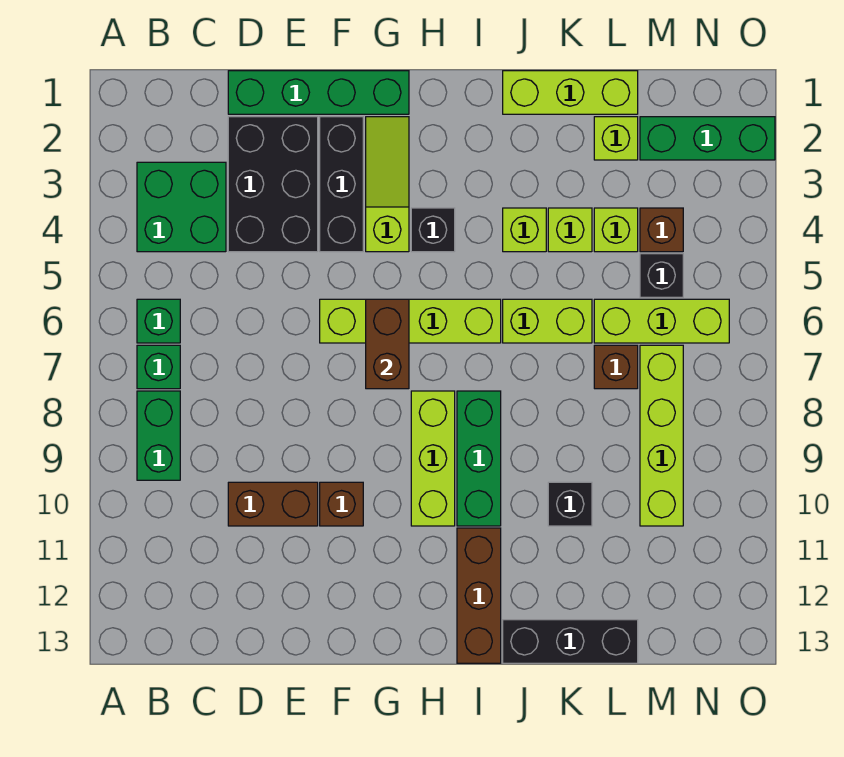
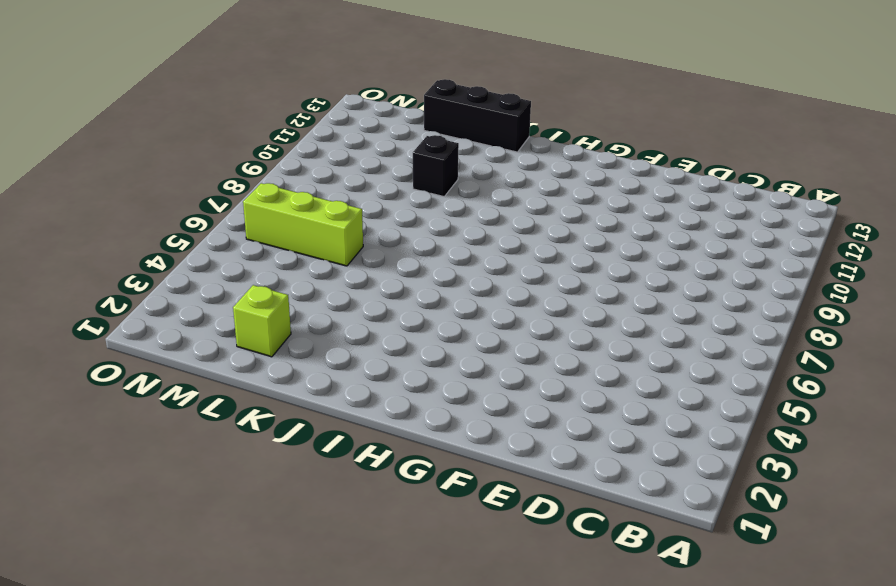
none -> green brick B3:C4 level 1
none -> green brick B6 level 1
none -> green brick B7 level 1
none -> green brick B8:B9 level 1

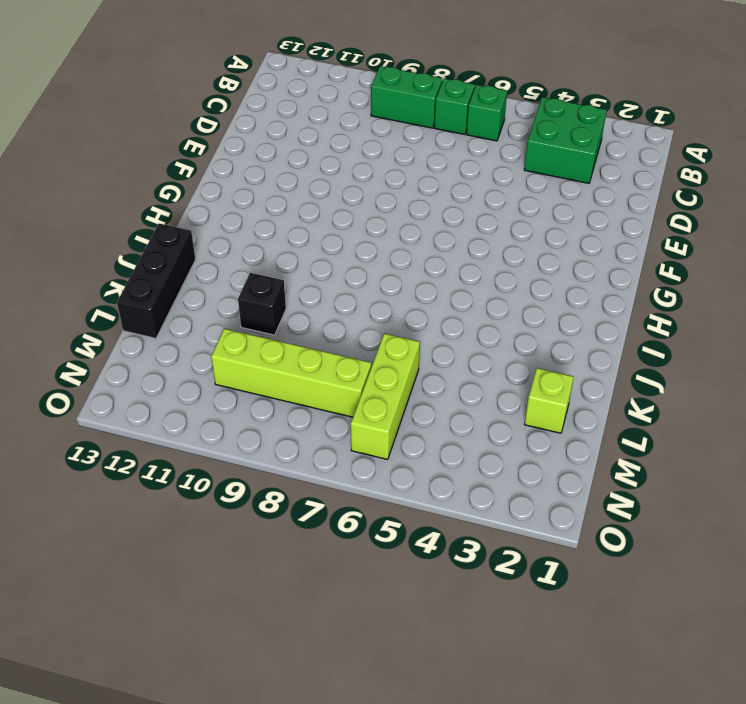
none -> green brick D1:G1 level 1
none -> black brick D2:E4 level 1
none -> brown brick D10:E10 level 1
none -> black brick F2:F4 level 1

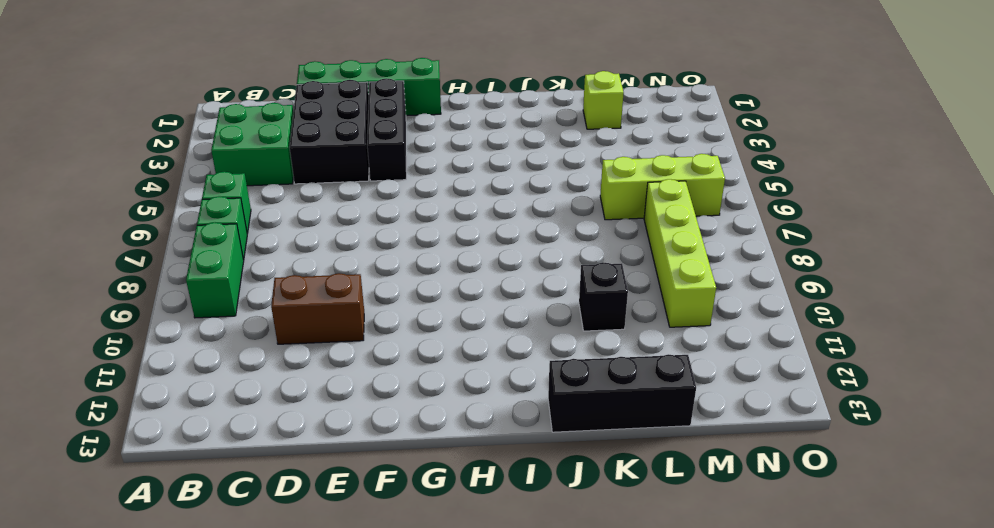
none -> lime brick F6:I6 level 1
none -> brown brick F10 level 1
none -> lime slope G2:G4 level 1 top 4
none -> black brick H4 level 1

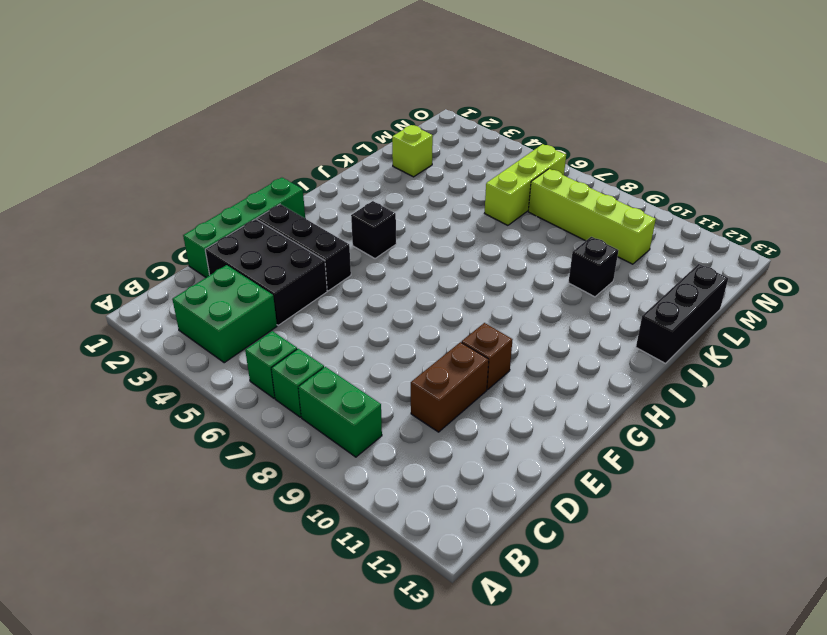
none -> lime brick F6:I6 level 1
none -> lime slope G2:G4 level 1 top 4
none -> lime brick H8:H10 level 1
none -> green brick I8:I10 level 1

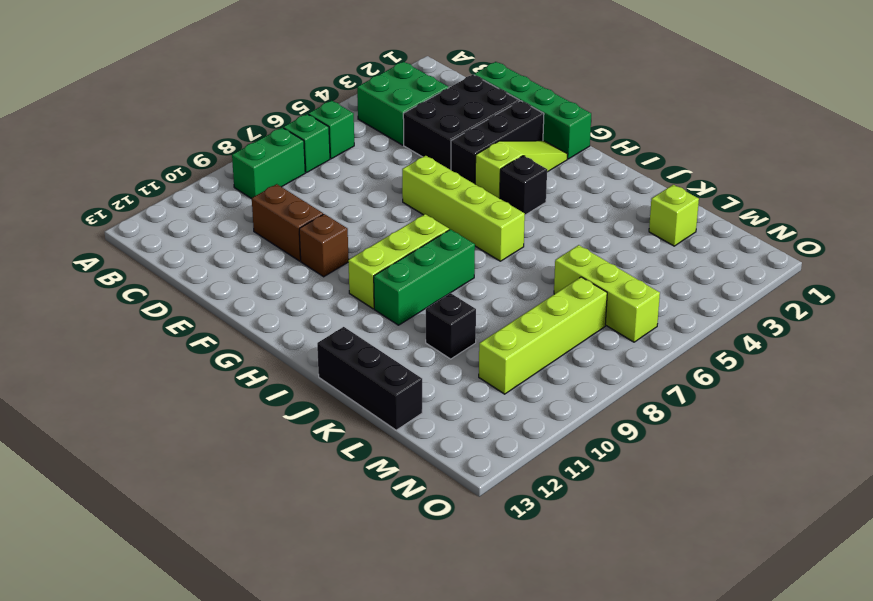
none -> brown brick I11:I13 level 1
none -> lime brick J1:L1 level 1
none -> lime brick J4 level 1
none -> lime brick J6:K6 level 1

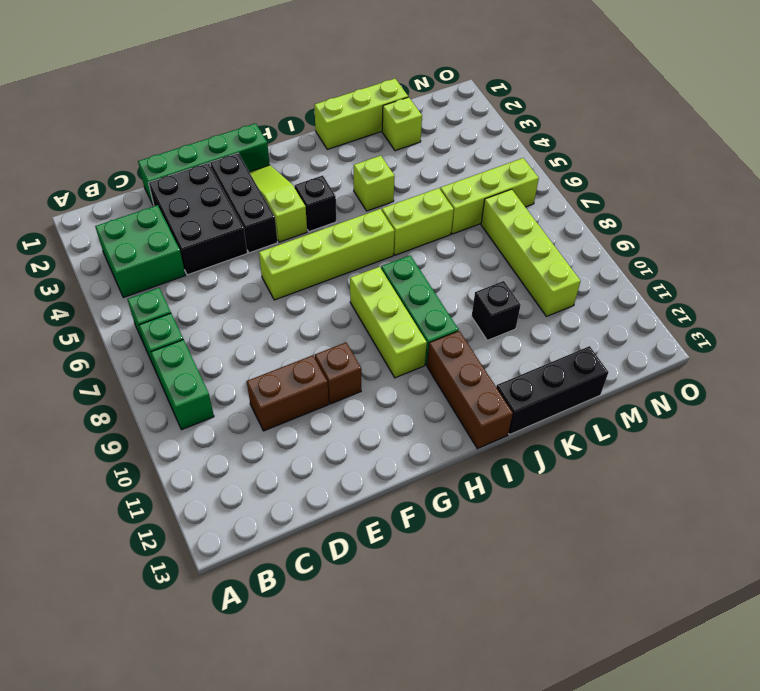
none -> lime brick K4 level 1
none -> lime brick L4 level 1
none -> brown brick L7 level 1
none -> green brick M2:O2 level 1

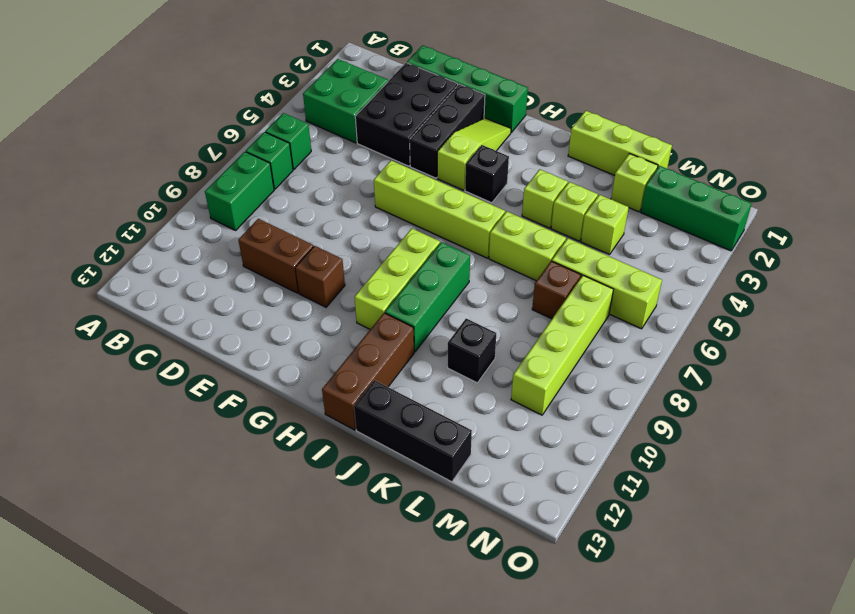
none -> brown brick M4 level 1
none -> black brick M5 level 1
none -> brown brick G6:G7 level 2

